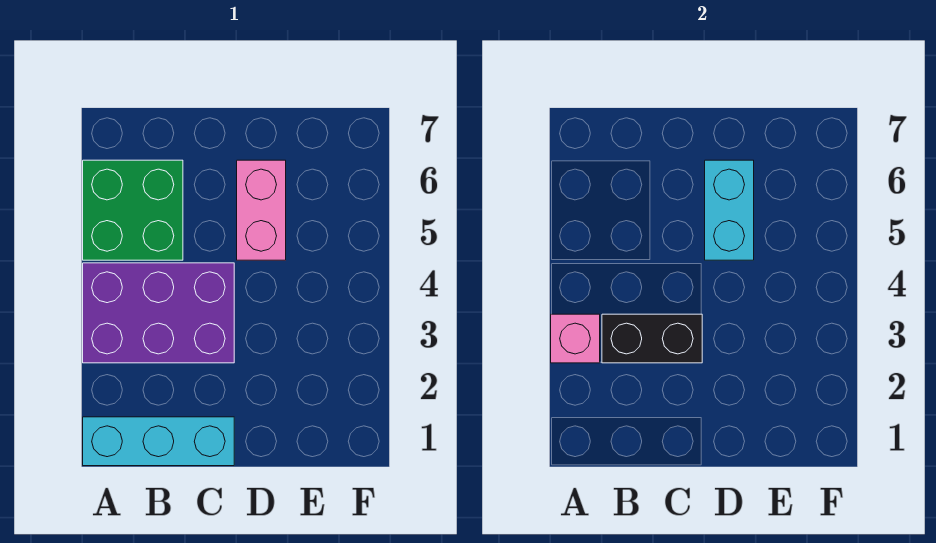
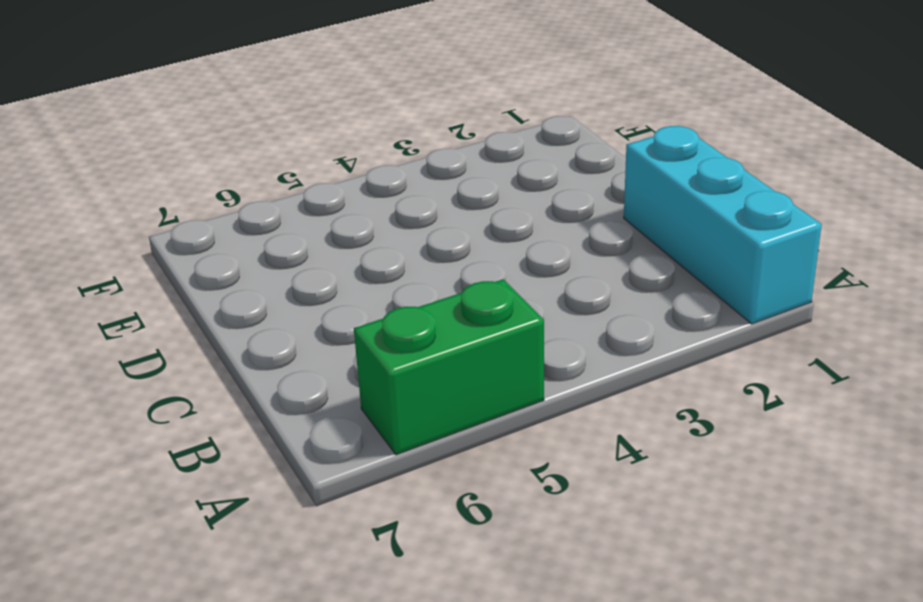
green brick A5:A6 level 1 -> green brick A5:B6 level 1
none -> purple brick A3:C4 level 1
none -> pink brick D5:D6 level 1

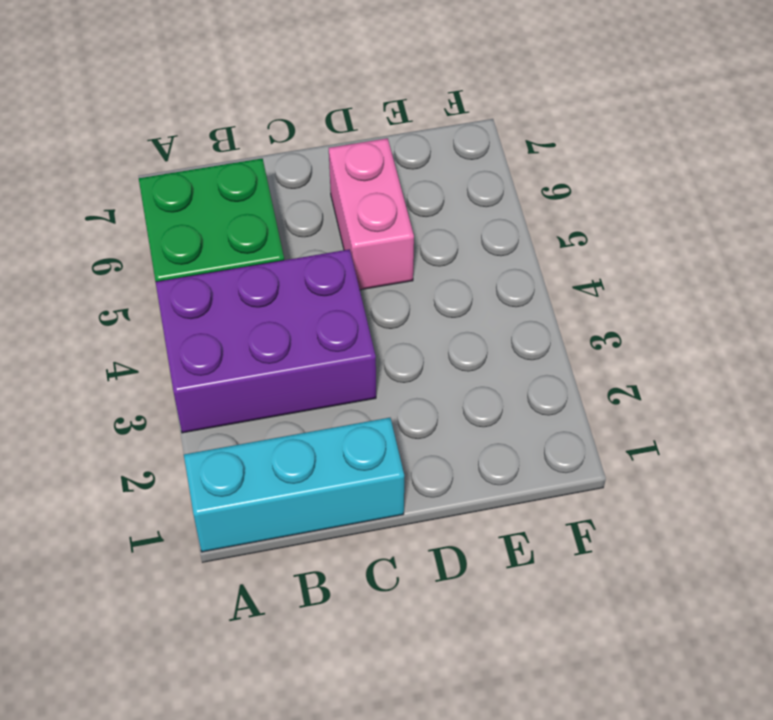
none -> pink brick A3 level 2
none -> black brick B3:C3 level 2

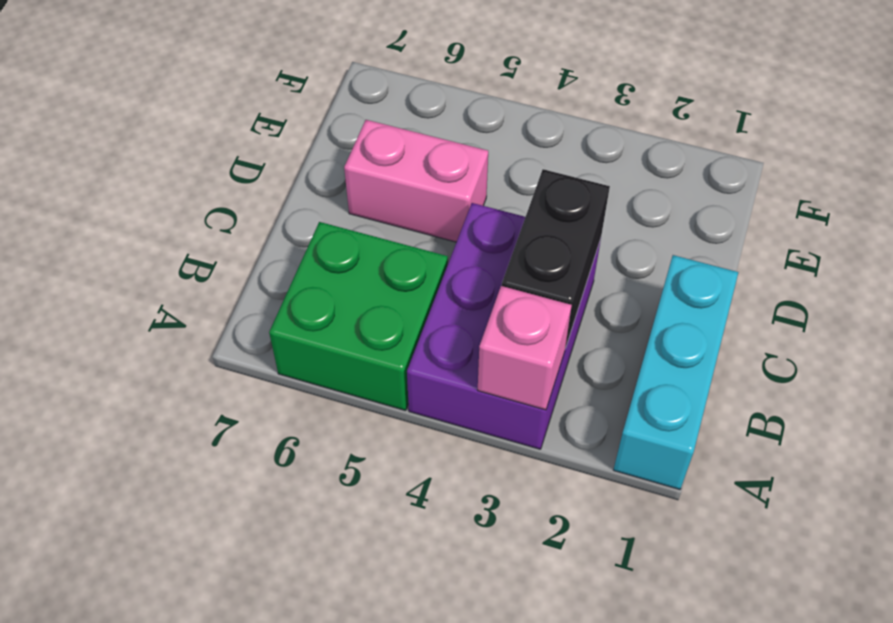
none -> cyan brick D5:D6 level 2

